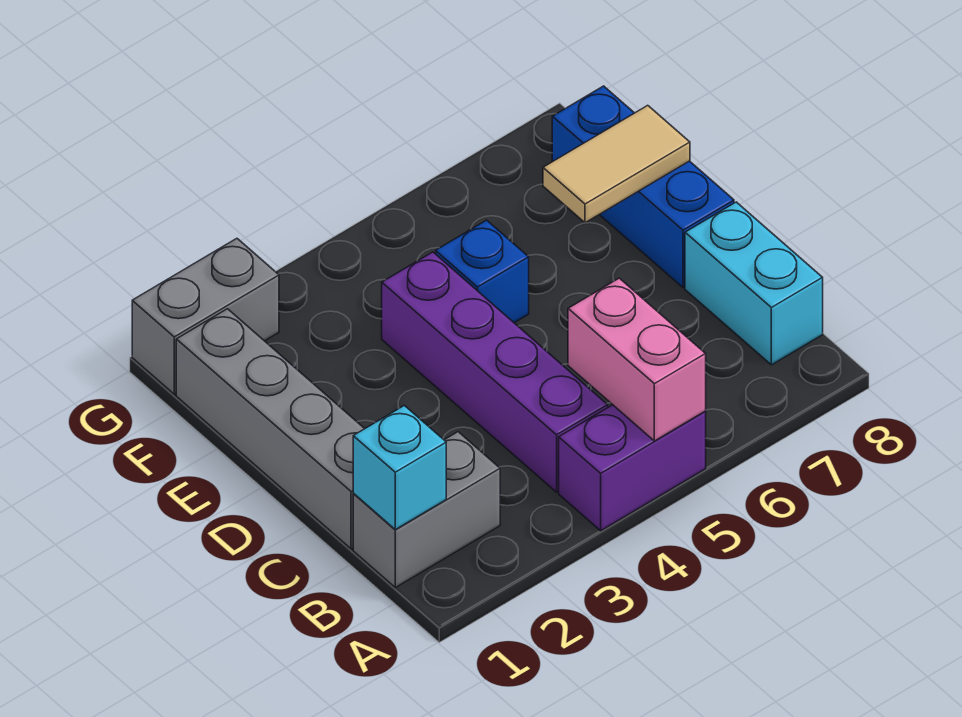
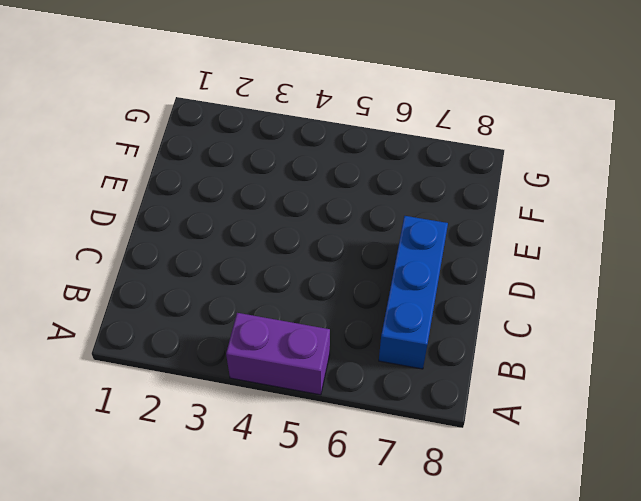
blue brick B7:D7 level 1 -> blue brick D8:F8 level 1
none -> grey brick B1:B2 level 1
none -> purple brick B4:E4 level 1

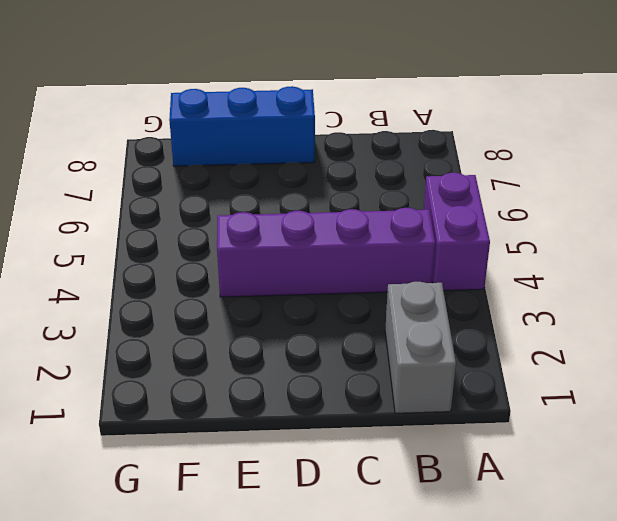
none -> cyan brick B8:C8 level 1
none -> grey brick C1:F1 level 1

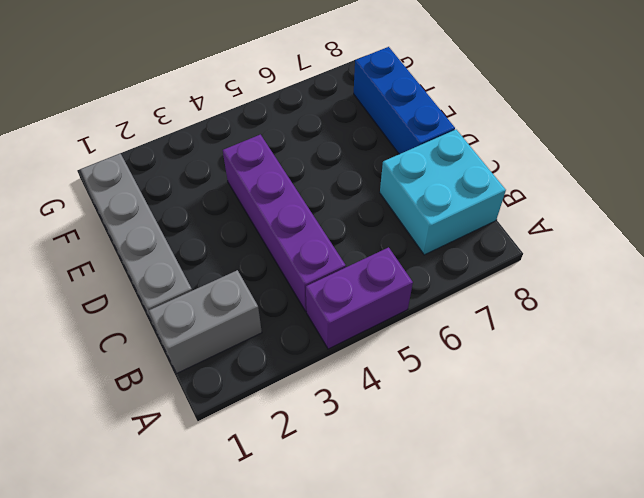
cyan brick B7:C8 level 1 -> cyan brick B8:C8 level 1
none -> blue brick E5 level 1
none -> grey brick G1:G2 level 1

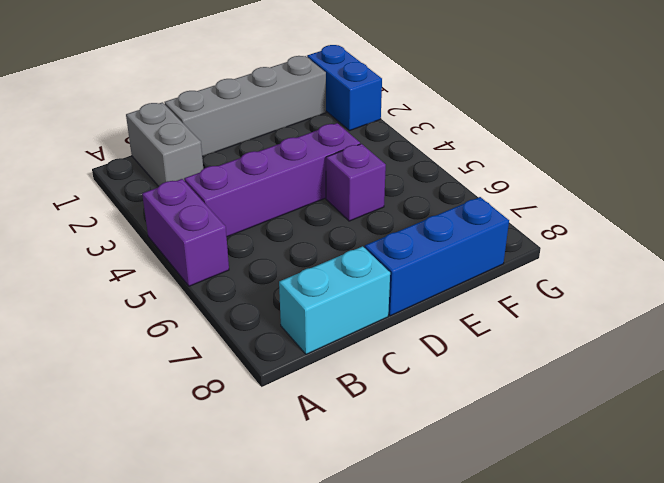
purple brick E5 level 1 -> blue brick E5 level 1
blue brick G1:G2 level 1 -> grey brick G1:G2 level 1
none -> pink brick A5:B5 level 2
none -> cyan brick B1 level 2

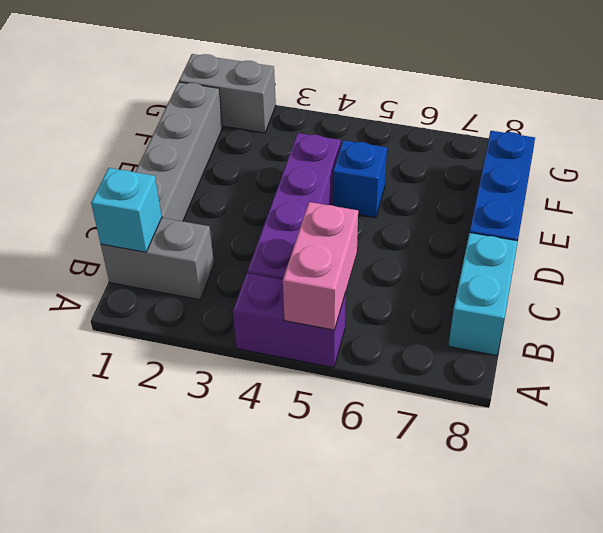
none -> tan tile E7:E8 level 2

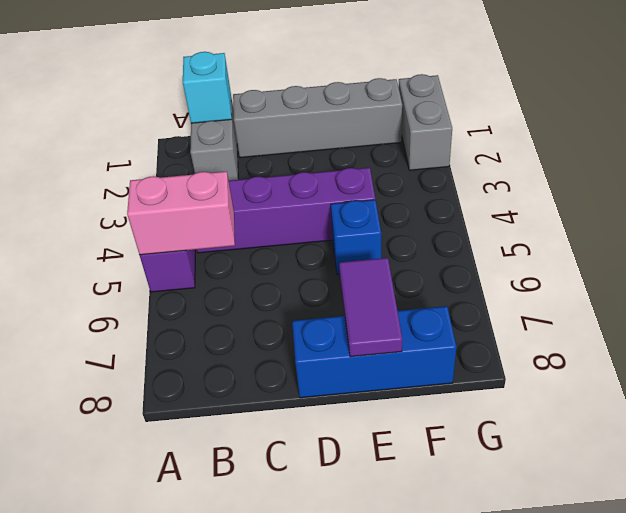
purple tile E7:E8 level 2 -> tan tile E7:E8 level 2
none -> cyan brick B8:C8 level 1

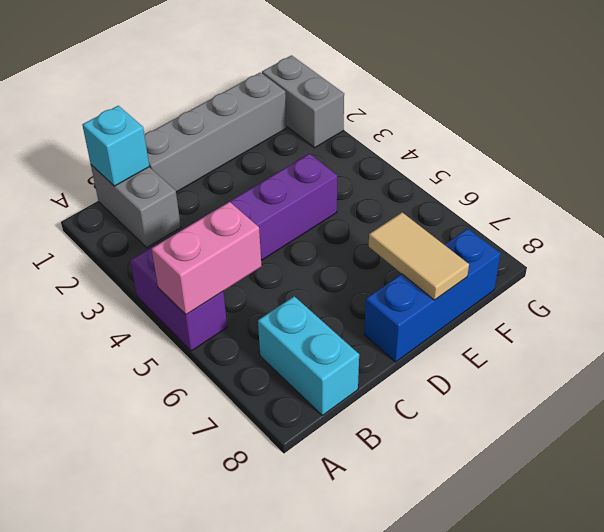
cyan brick B7:B8 level 1 -> cyan brick B8:C8 level 1
none -> blue brick E5 level 1

